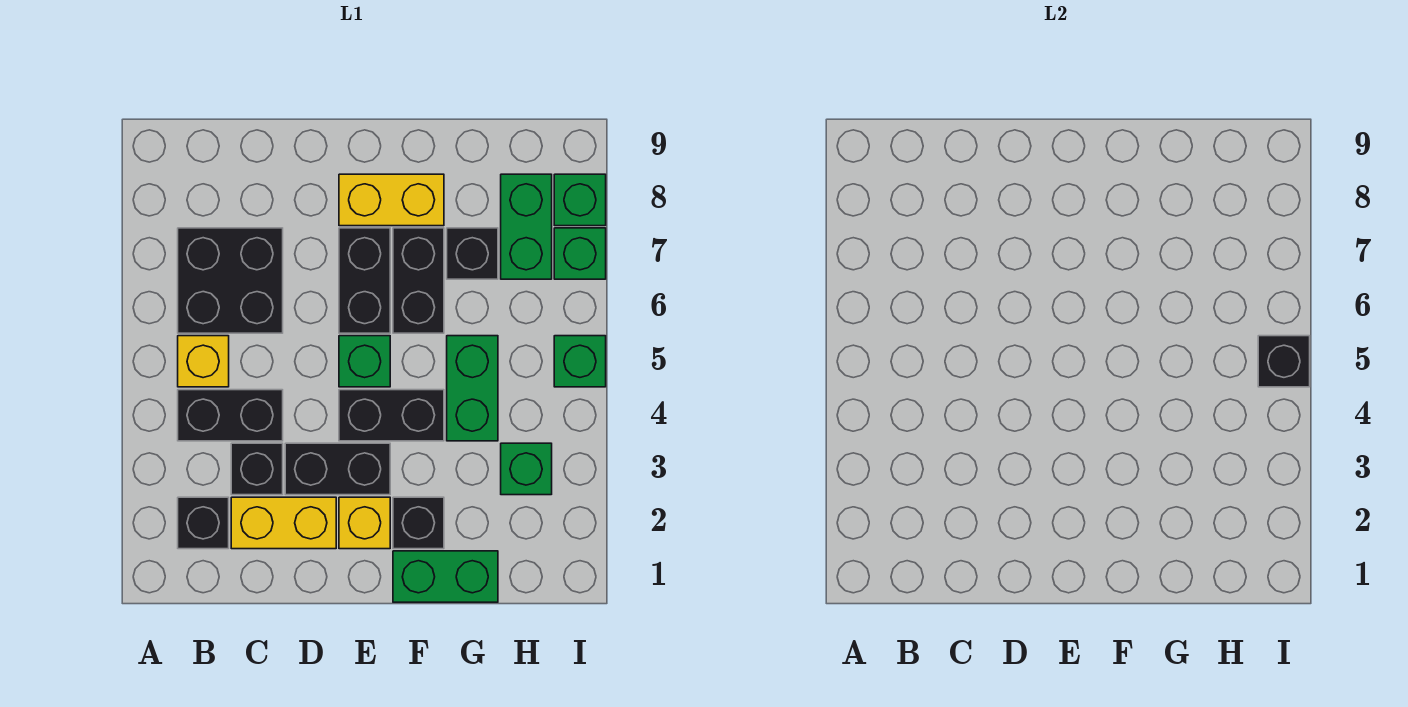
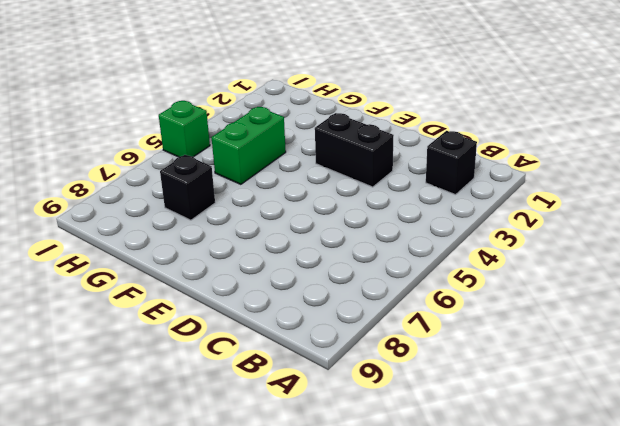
none -> black brick B4:C4 level 1
none -> yellow brick B5 level 1
none -> black brick B6:C7 level 1

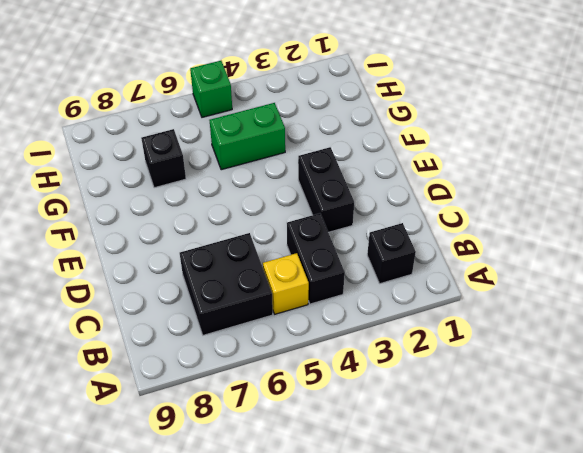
none -> yellow brick C2:D2 level 1
none -> black brick C3 level 1
none -> yellow brick E2 level 1

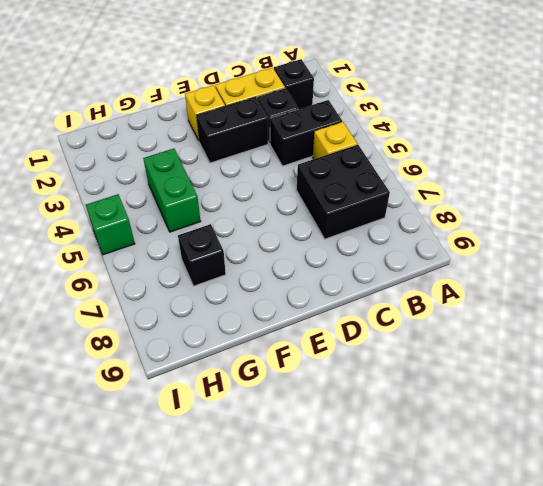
none -> black brick E4:F4 level 1
none -> green brick E5 level 1
none -> black brick E6:E7 level 1

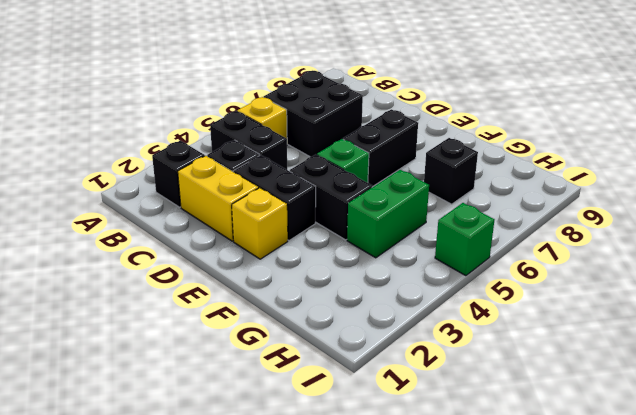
none -> yellow brick E8:F8 level 1
none -> green brick F1:G1 level 1
none -> black brick F2 level 1

